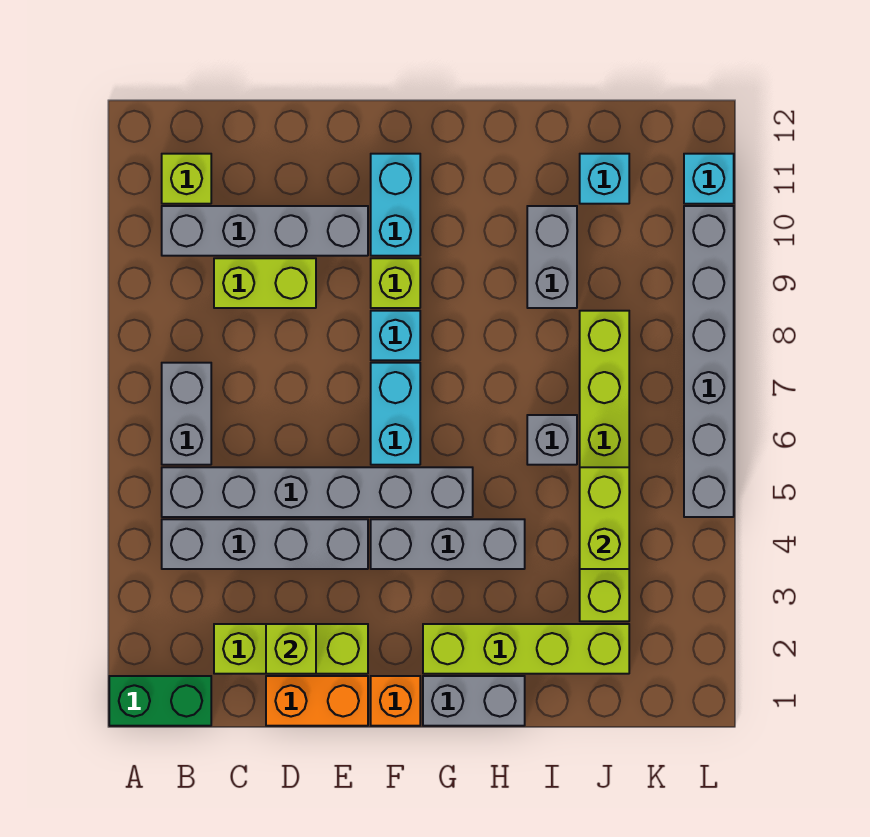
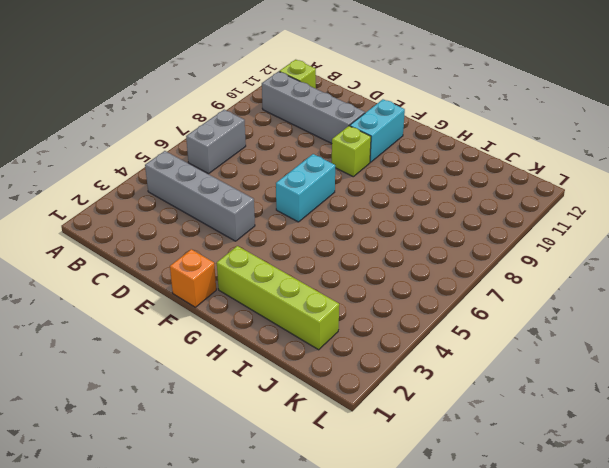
none -> green brick A1:B1 level 1
none -> grey brick B5:G5 level 1
none -> lime brick C2:E2 level 1

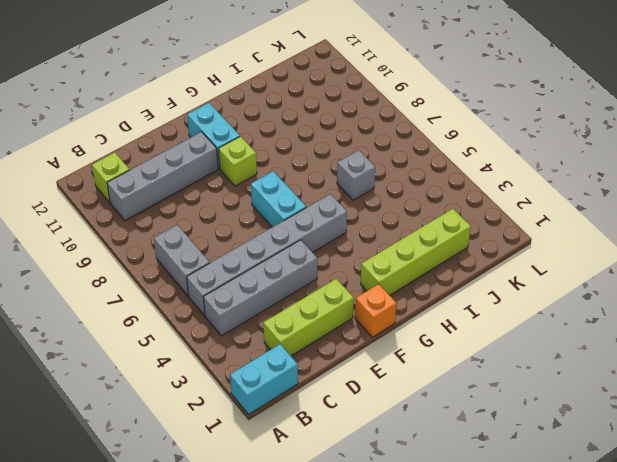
cyan brick A1:B1 level 1 -> green brick A1:B1 level 1
none -> lime brick C9:D9 level 1
none -> orange brick D1:E1 level 1
none -> grey brick F4:H4 level 1

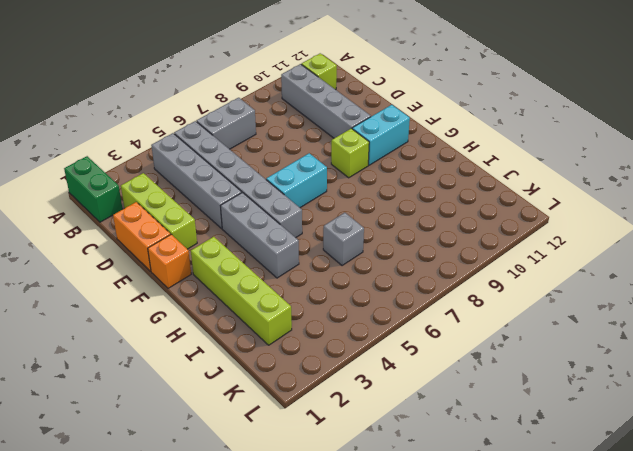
none -> lime brick C9:D9 level 1
none -> cyan brick F8 level 1
none -> grey brick G1:H1 level 1

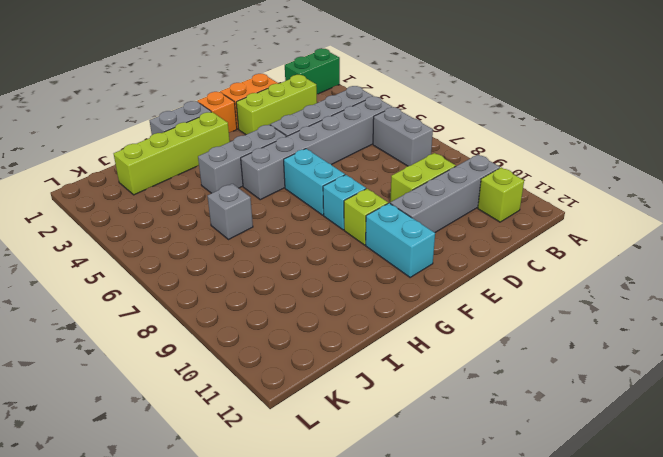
none -> grey brick I9:I10 level 1
none -> lime brick J3:J8 level 1
none -> cyan brick J11 level 1

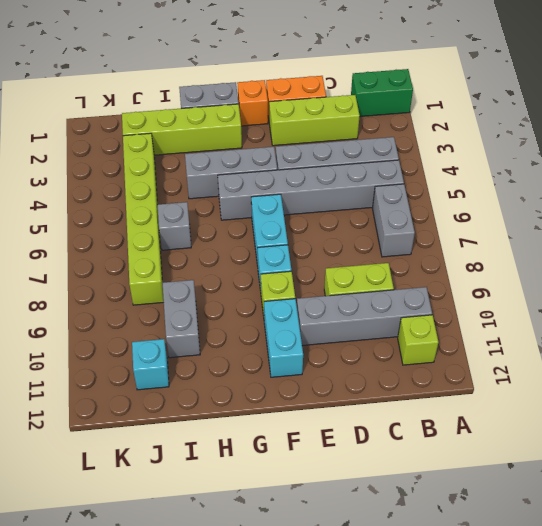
none -> grey brick L5:L10 level 1
none -> cyan brick L11 level 1
none -> lime brick D2 level 2

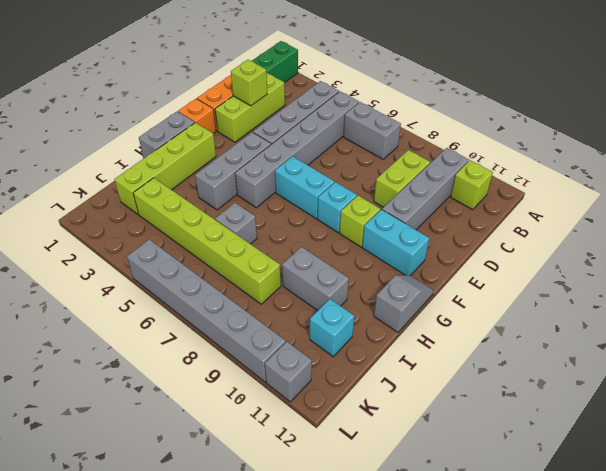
grey slope G12:H12 level 1 top H -> none
grey brick L11 level 1 -> cyan brick L11 level 1
none -> lime brick J4:J5 level 2

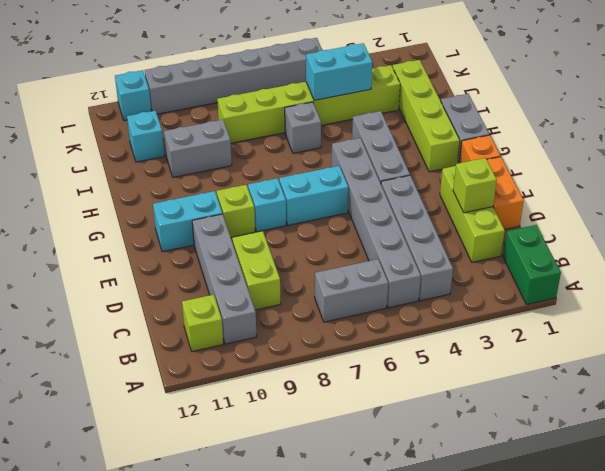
cyan brick J4:J5 level 2 -> lime brick J4:J5 level 2

